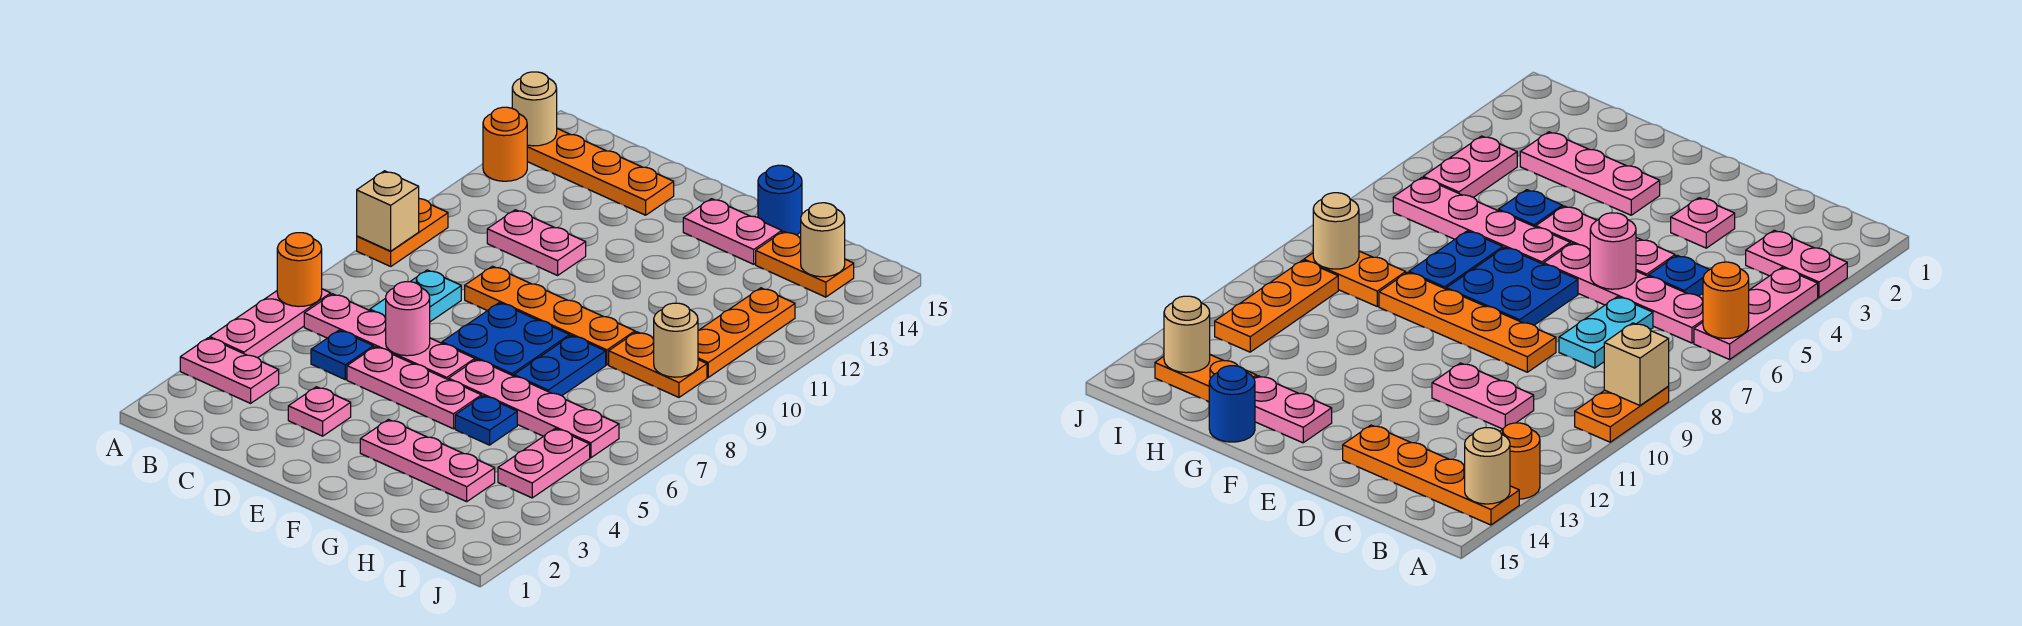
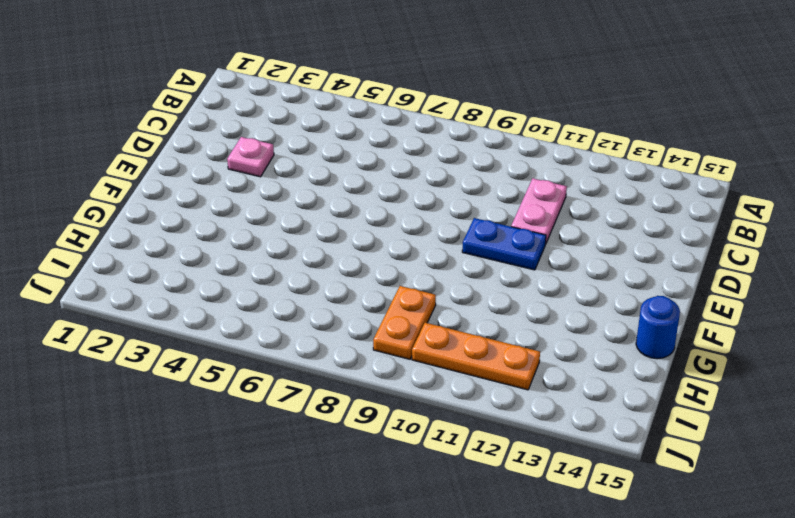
blue plate E10:E11 level 1 -> blue plate G7:G8 level 1
none -> pink plate A3:B3 level 1
none -> pink plate A4:A6 level 1
none -> orange plate A9:A10 level 1

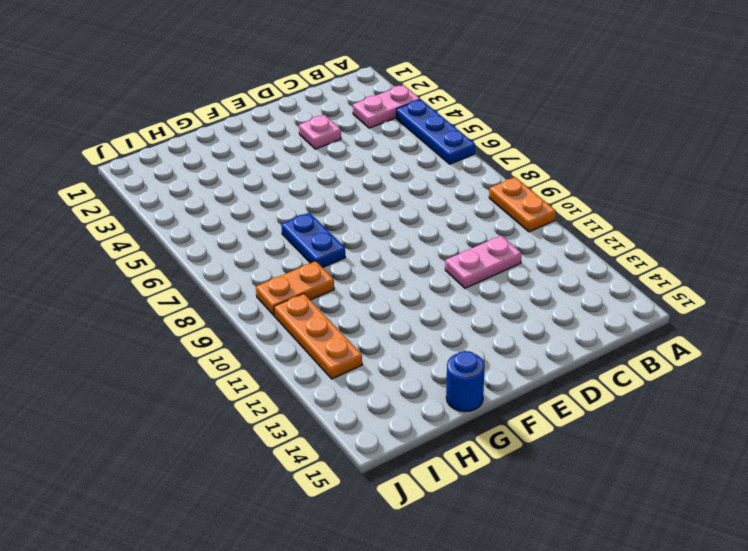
blue plate A4:A6 level 1 -> pink plate A4:A6 level 1
none -> orange round brick A13 level 1
none -> orange plate A14:D14 level 1
none -> pink plate B6:E6 level 1

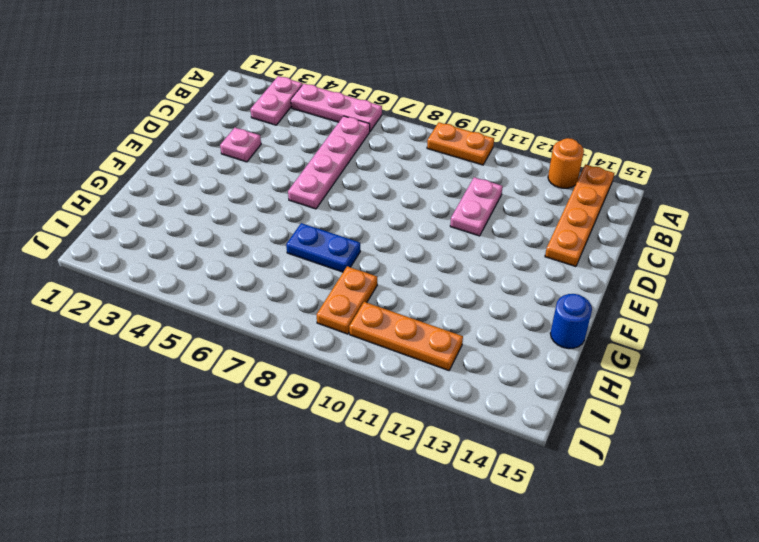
none -> blue plate C5 level 1
none -> cyan plate C7:C8 level 1
none -> pink plate D5:F5 level 1

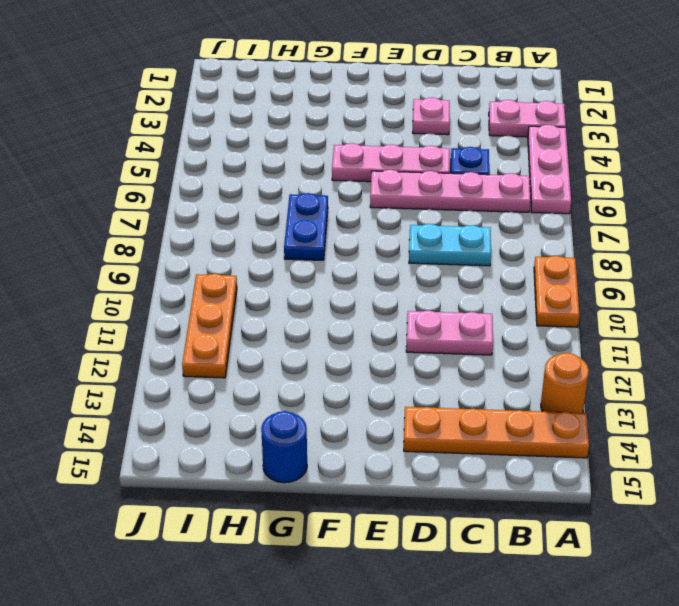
cyan plate C8:D8 level 1 -> cyan plate C7:C8 level 1
none -> orange plate D9:G9 level 1
none -> blue plate E7:F8 level 1
none -> pink plate F3:H3 level 1

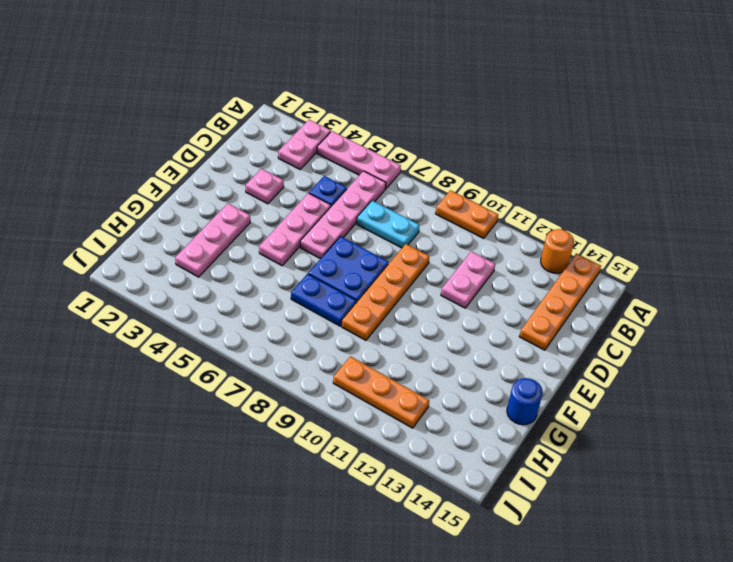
none -> pink plate F6:I6 level 1
none -> pink plate F14:G14 level 1
none -> blue plate G5 level 1

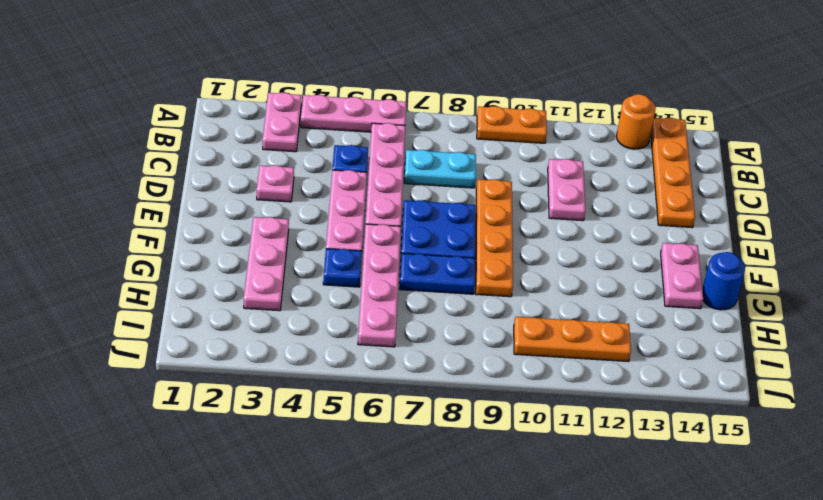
none -> orange plate H9:I9 level 1
none -> orange plate H14:I14 level 1
none -> pink plate I4:I5 level 1

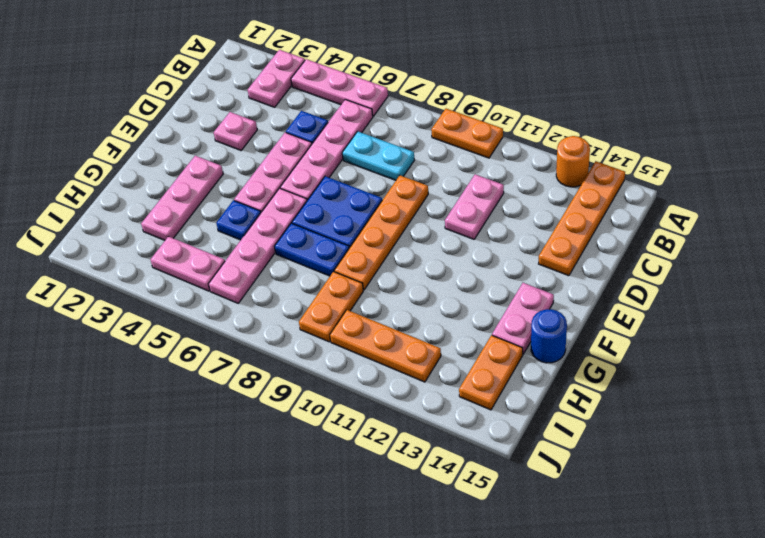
none -> orange round brick A6 level 2
none -> tan brick A9 level 2
none -> tan round brick A14 level 2

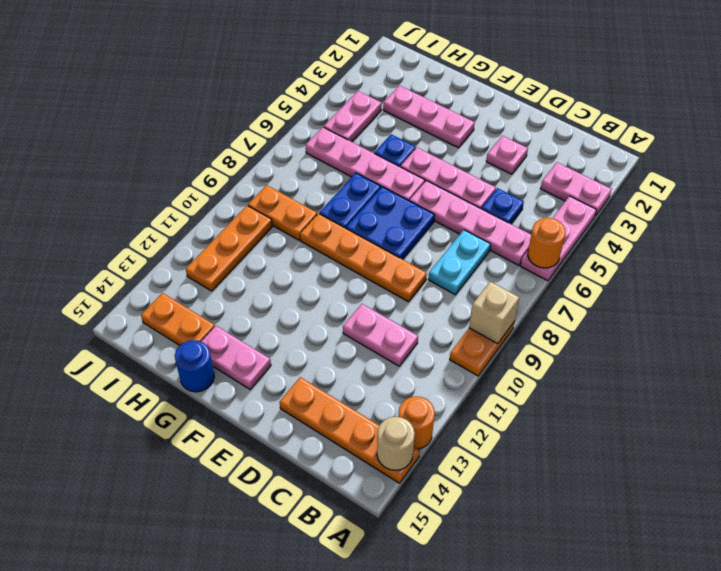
none -> pink round brick D6 level 2
none -> tan round brick I9 level 2
none -> tan round brick I14 level 2

